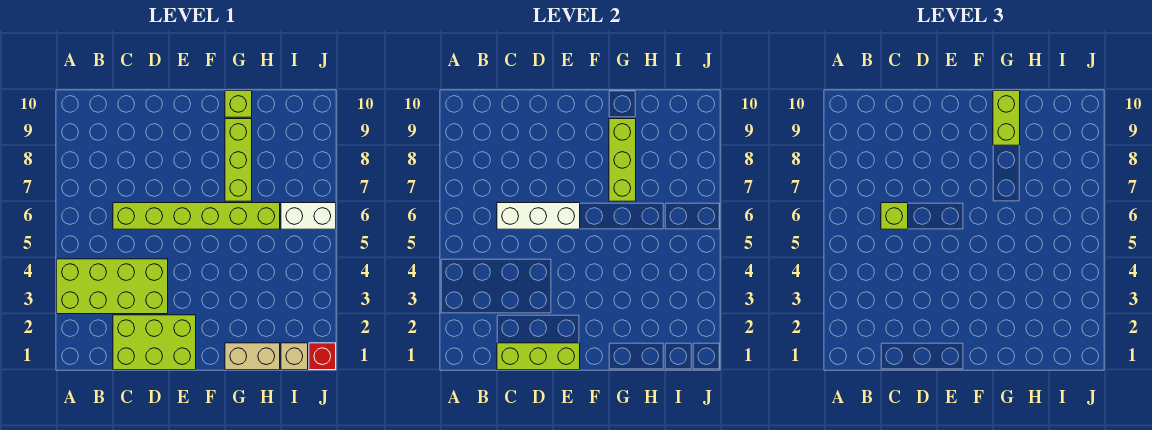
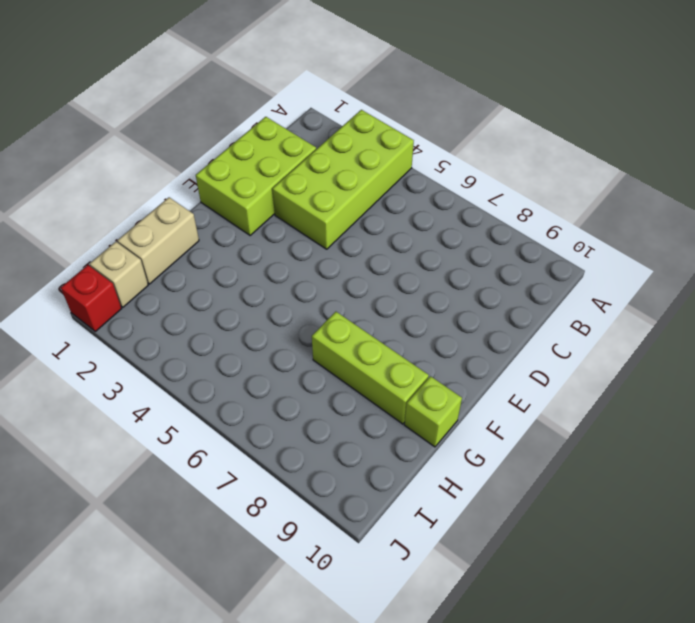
none -> lime brick C6:H6 level 1
none -> white brick I6:J6 level 1
none -> lime brick C1:E1 level 2

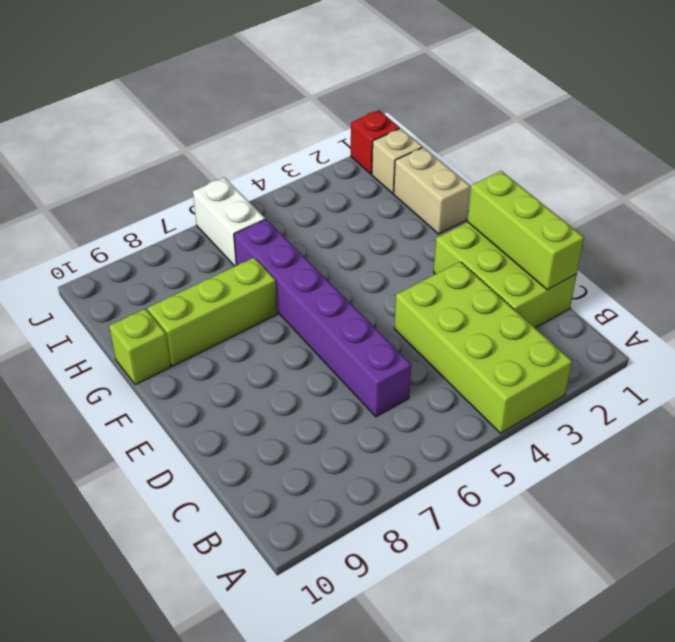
purple brick C6:H6 level 1 -> lime brick C6:H6 level 1
none -> white brick C6:E6 level 2
none -> lime brick G7:G9 level 2
none -> lime brick C6 level 3

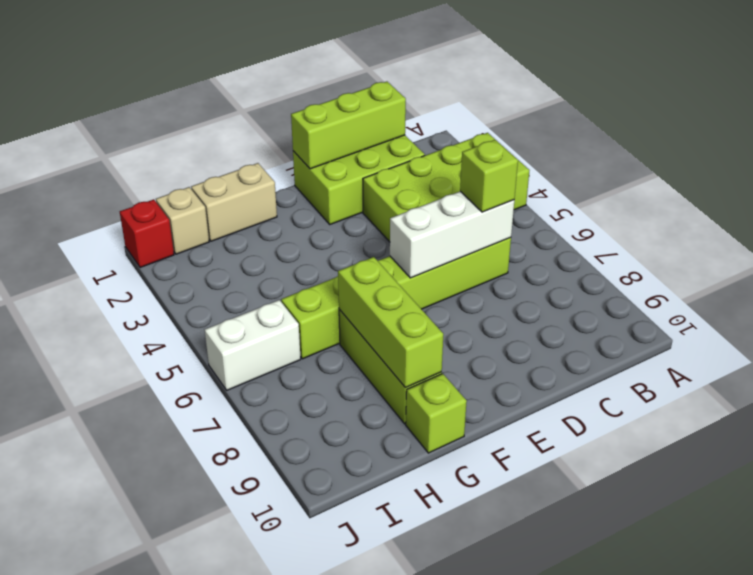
none -> lime brick G9:G10 level 3

